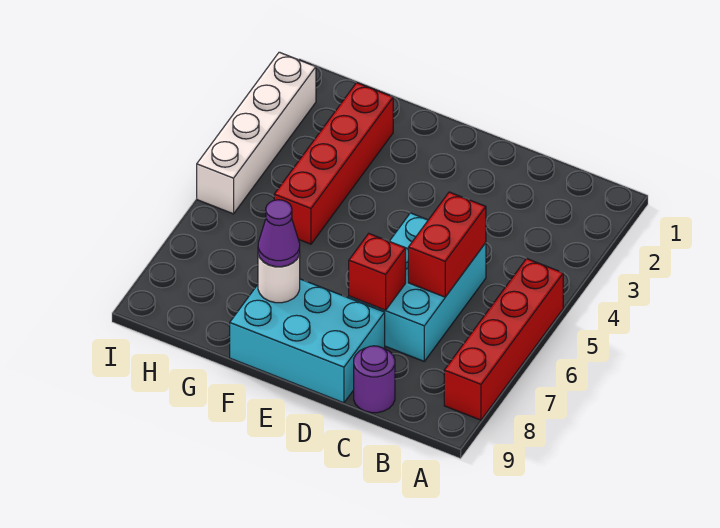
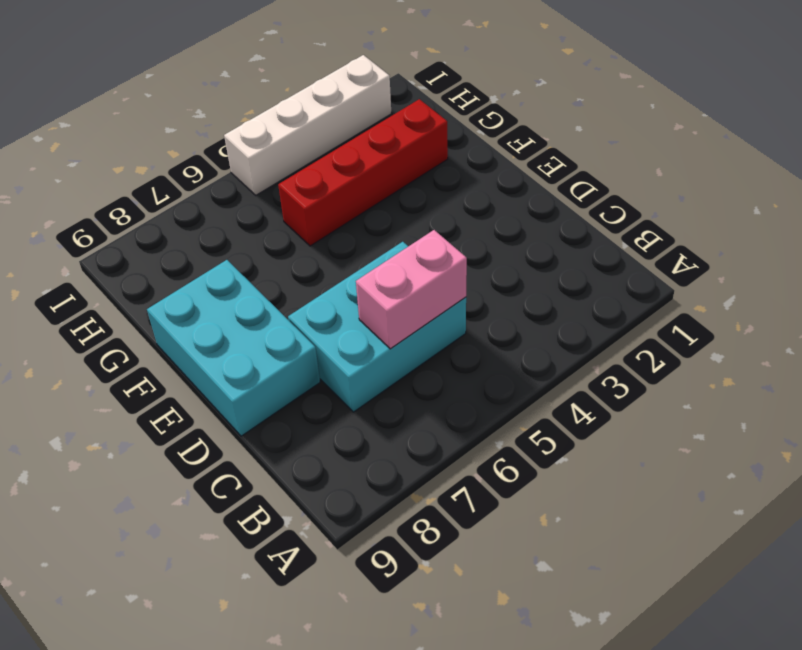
pink brick C5:C6 level 2 -> red brick C5:C6 level 2
none -> red brick A5:A8 level 1
none -> purple round brick C9 level 1

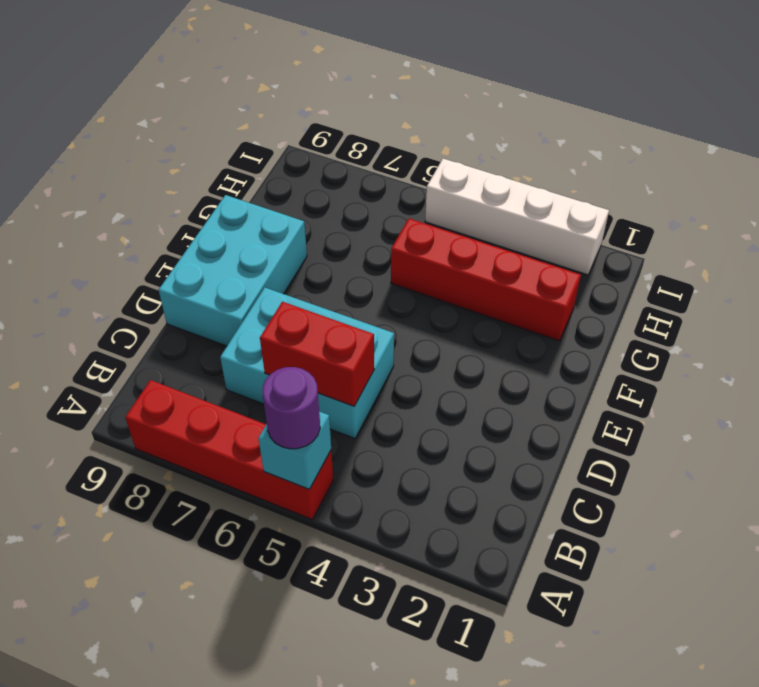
cyan brick A5 level 2 -> none
purple round brick A5 level 3 -> purple round brick C9 level 1
none -> red brick D7 level 2
none -> white round brick F8 level 2

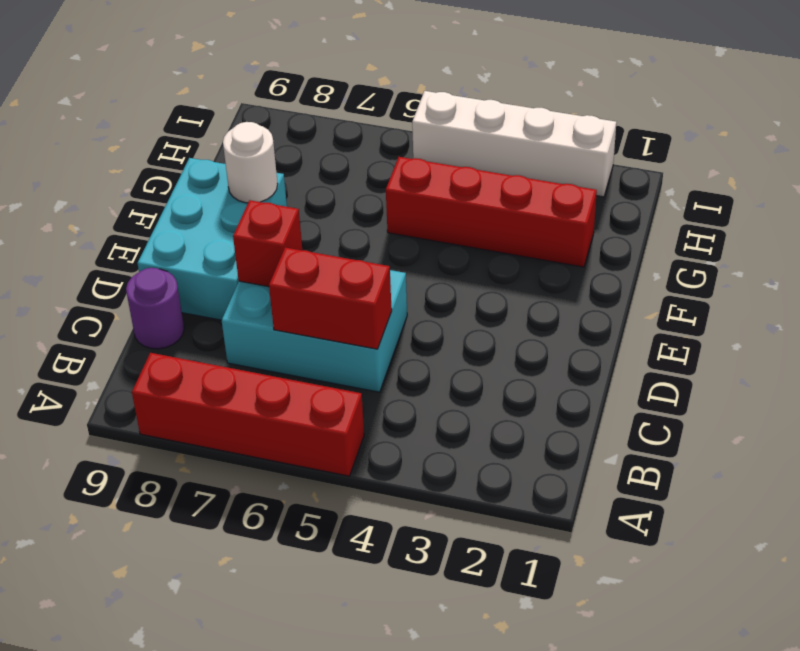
none -> purple cone F8 level 3

